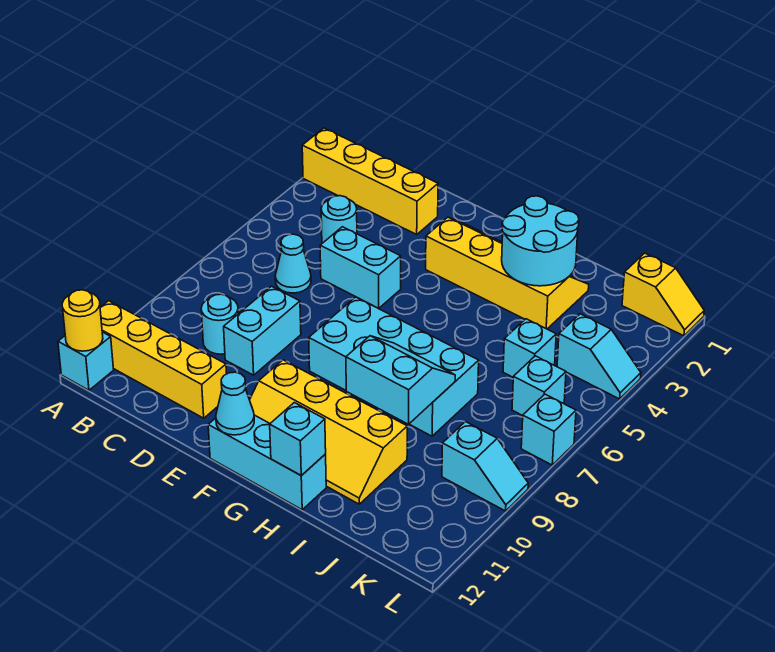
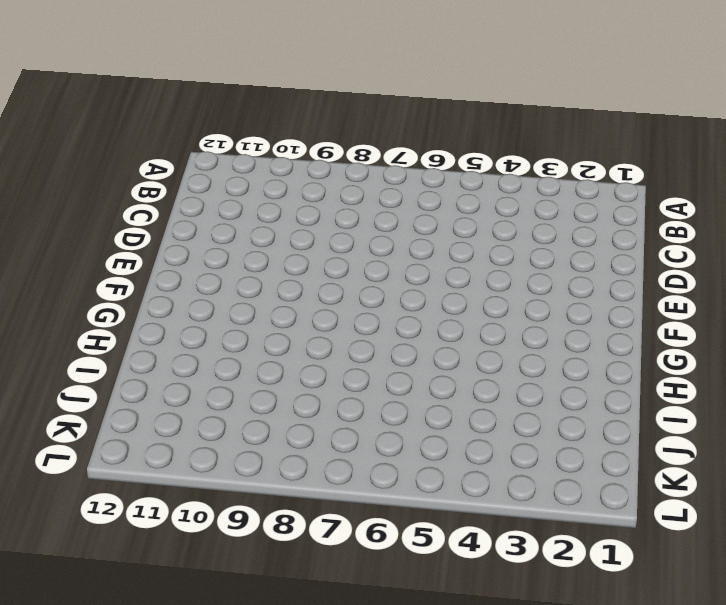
none -> yellow brick A2:D2 level 1
none -> yellow brick A11:D11 level 1
none -> cyan brick A12 level 1

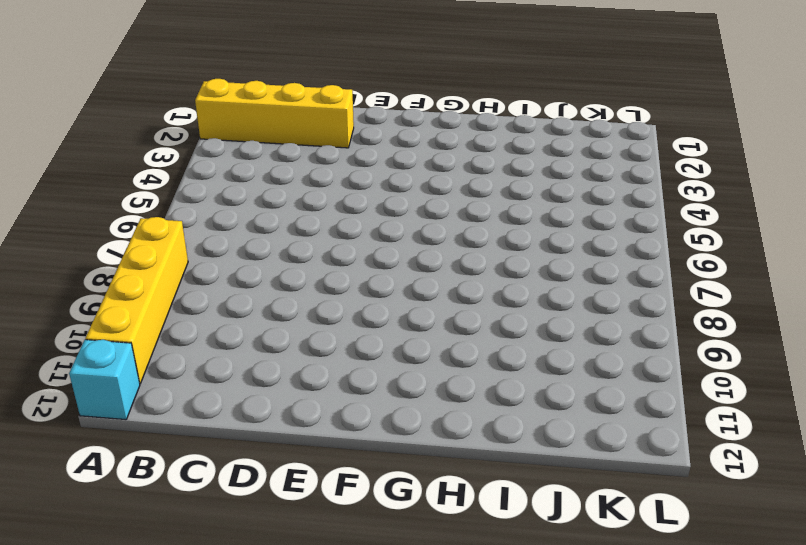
yellow brick A8:A11 level 1 -> yellow brick A11:D11 level 1
none -> cyan round brick C4 level 1
none -> cyan cone C6 level 1
none -> cyan round brick C9 level 1

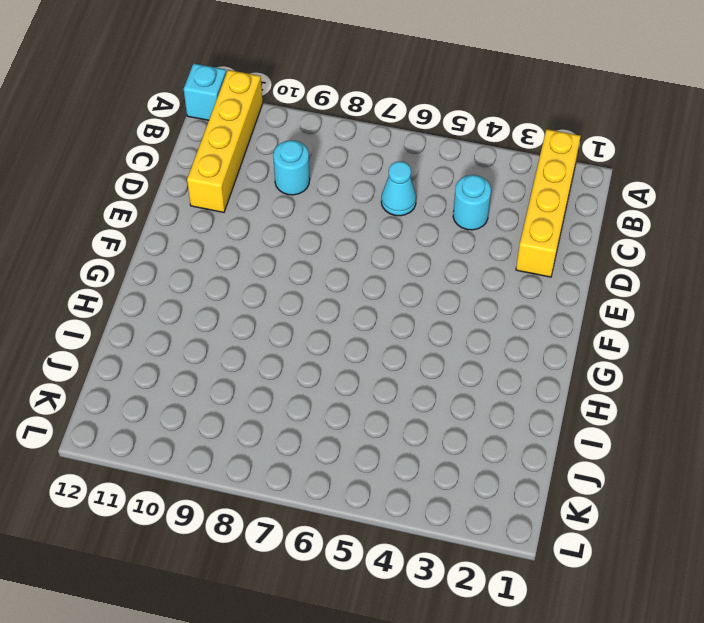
none -> cyan brick D5:E5 level 1
none -> cyan brick D8:D9 level 1
none -> yellow slope F2:I3 level 1 top 3

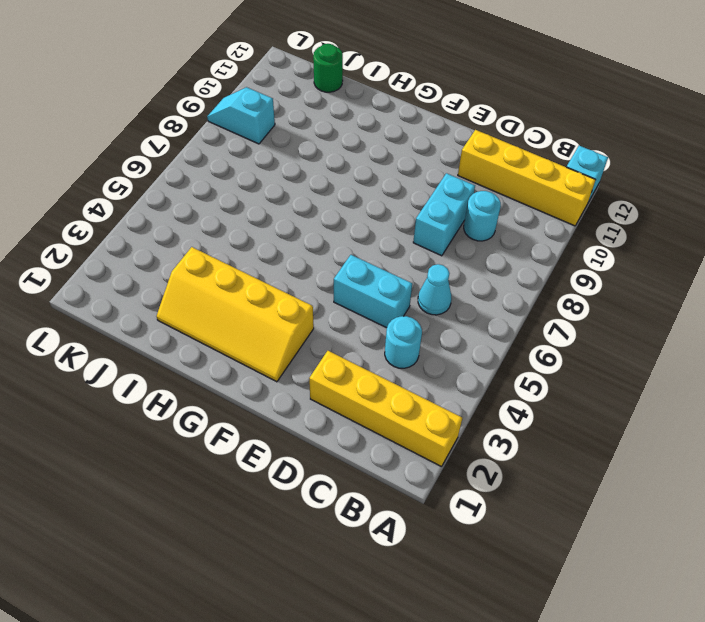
green round brick J12 level 1 -> none
none -> cyan brick F7:I8 level 1
none -> yellow slope F10:I11 level 1 top 10
none -> cyan brick F12:H12 level 1

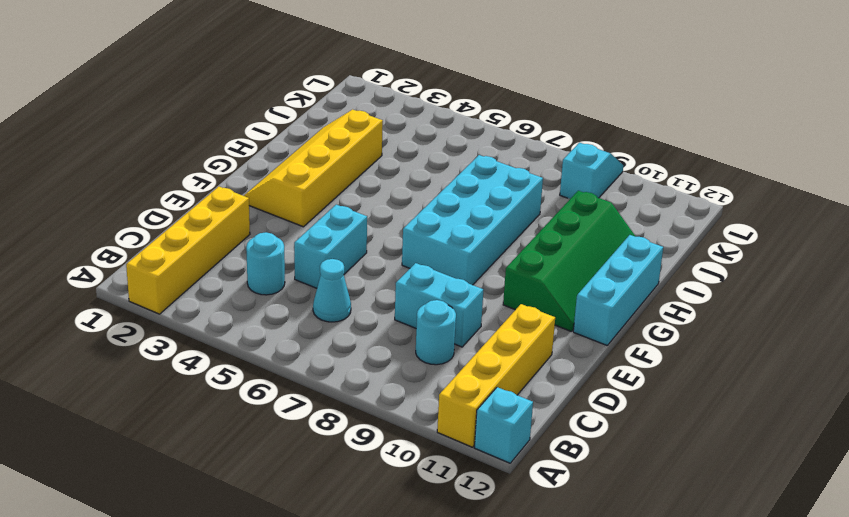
green slope F10:I11 level 1 top 10 -> yellow slope F10:I11 level 1 top 10
none -> cyan brick J5 level 1
none -> yellow slope K1:L1 level 1 top K
none -> cyan slope K4:L4 level 1 top K

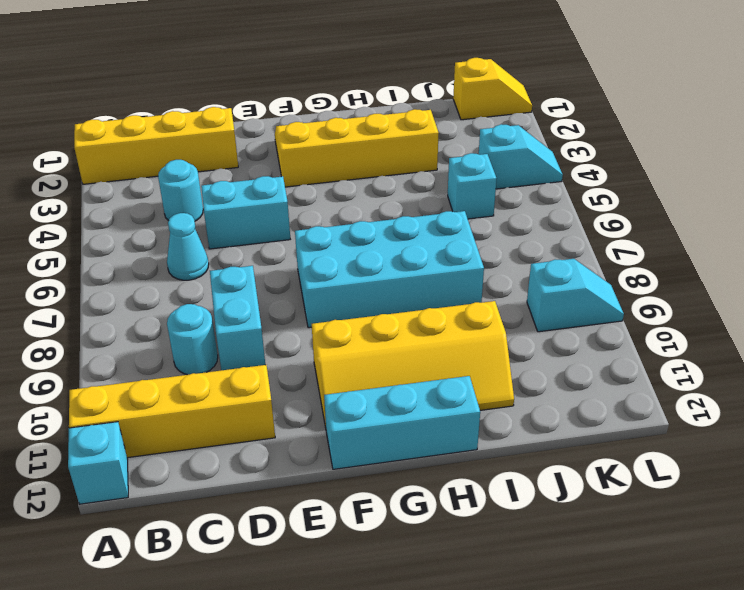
none -> cyan brick K6 level 1
none -> cyan brick L7 level 1
none -> yellow round brick A12 level 2

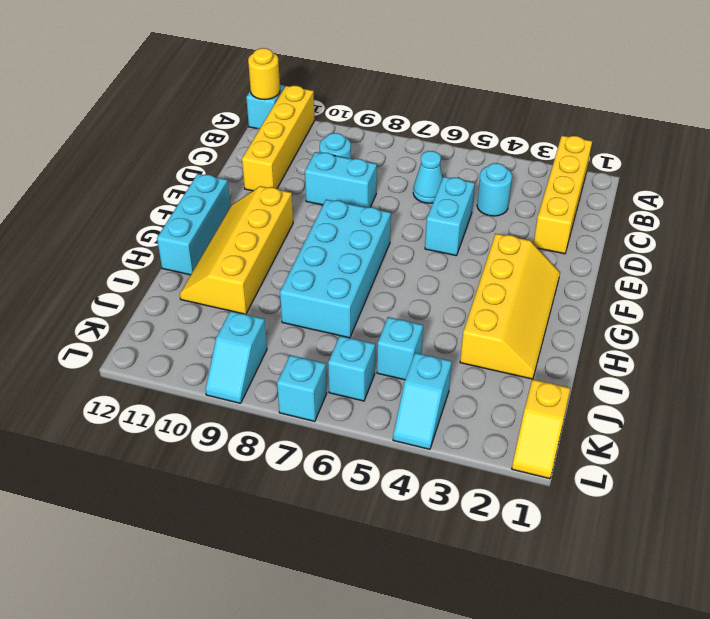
none -> cyan cone F12 level 2
none -> cyan round brick H2:I3 level 2
none -> cyan slope H8:I9 level 2 top 9

